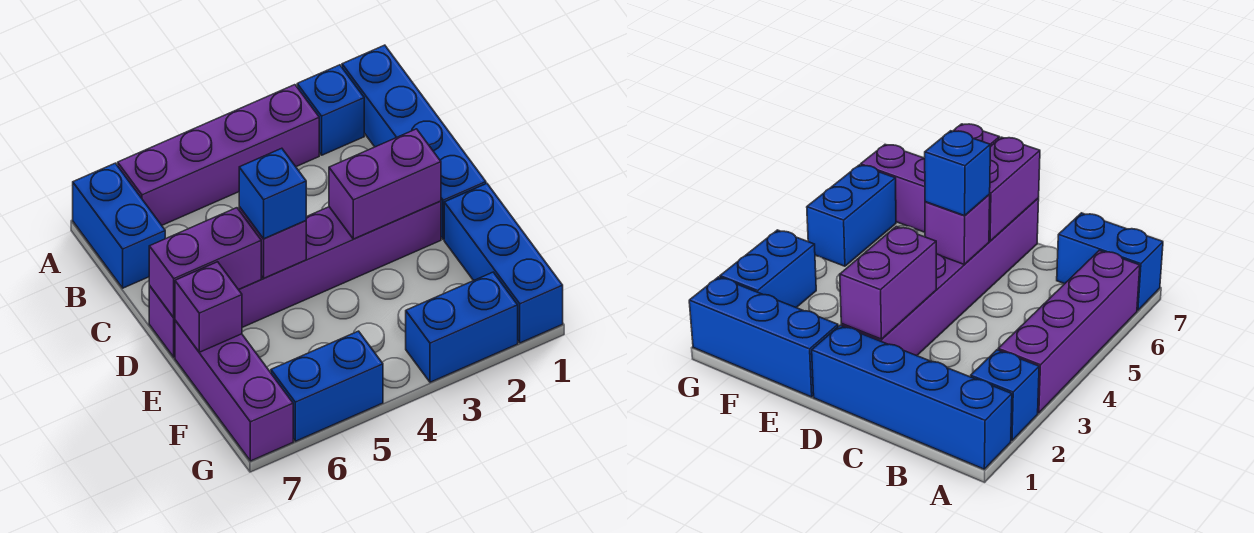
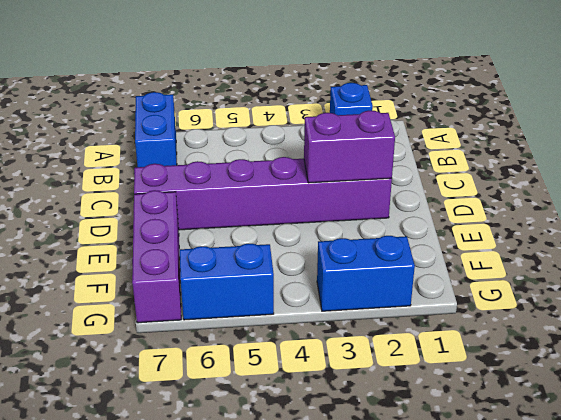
none -> blue brick A1:D1 level 1
none -> purple brick A3:A6 level 1
none -> blue brick E1:G1 level 1

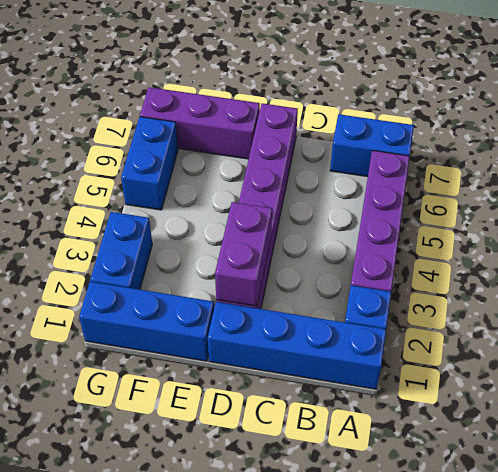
none -> purple brick D5 level 2
none -> purple brick D6:D7 level 2
none -> purple brick E7 level 2

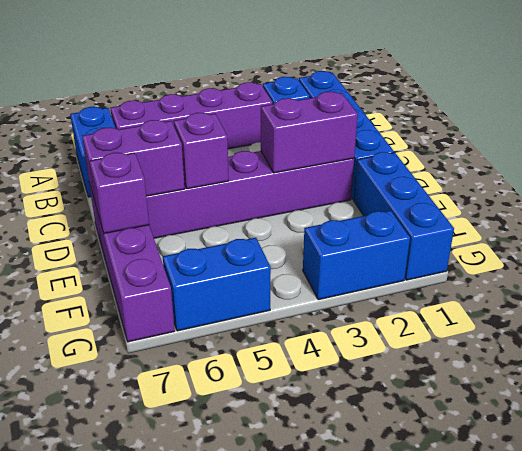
none -> blue brick D5 level 3

